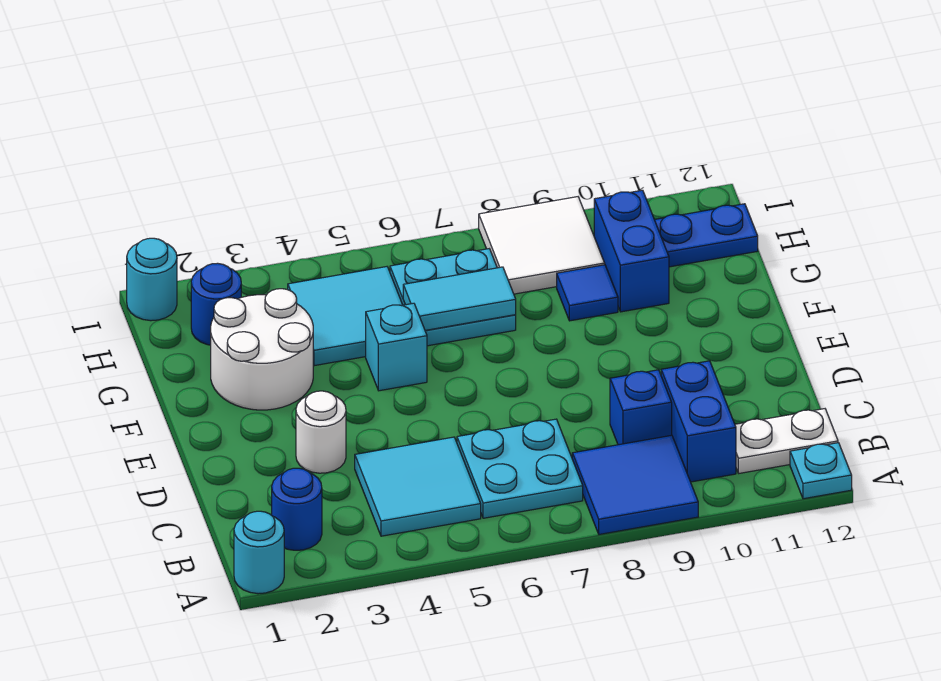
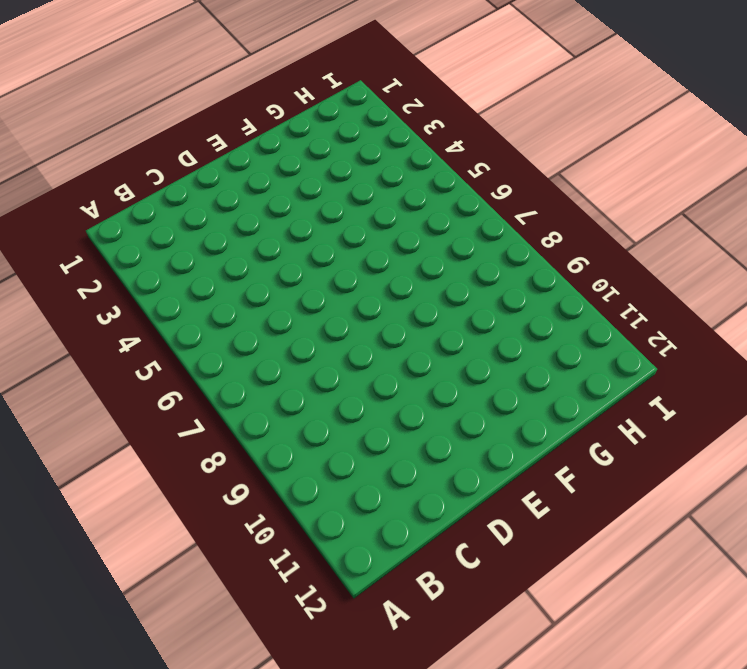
none -> cyan round brick A1 level 1
none -> blue tile A8:B9 level 1
none -> cyan plate A12 level 1

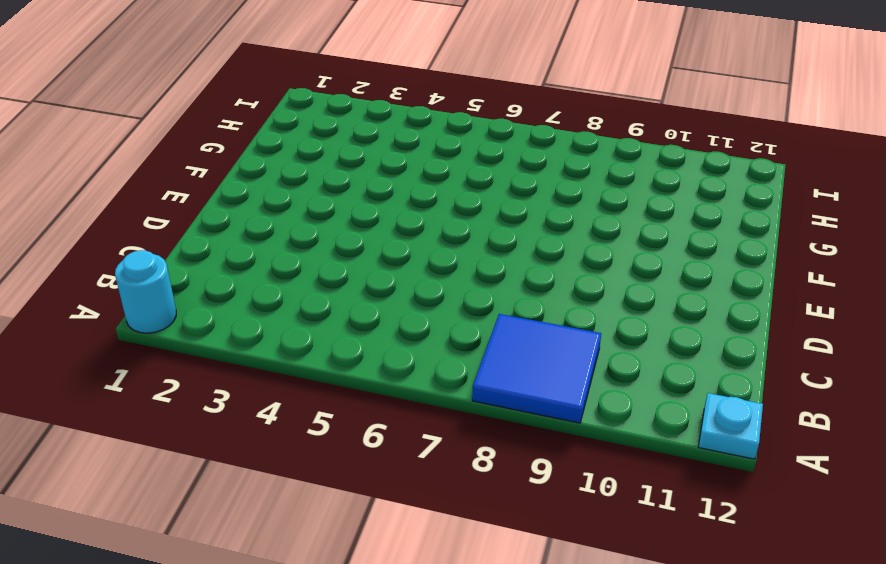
none -> blue round brick B2 level 1
none -> cyan tile B4:C5 level 1
none -> cyan plate B6:C7 level 1

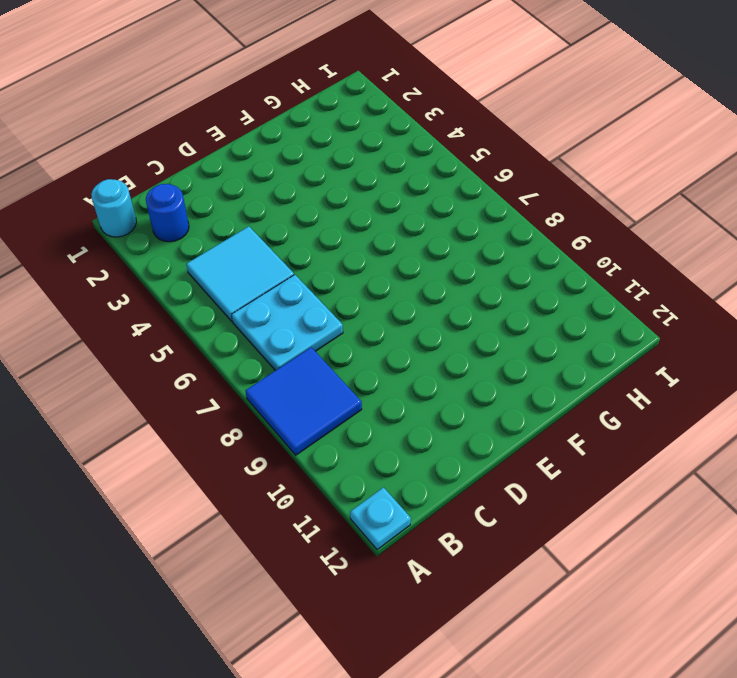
none -> blue brick B10:C10 level 1
none -> white plate B11:B12 level 1
none -> blue brick C9 level 1

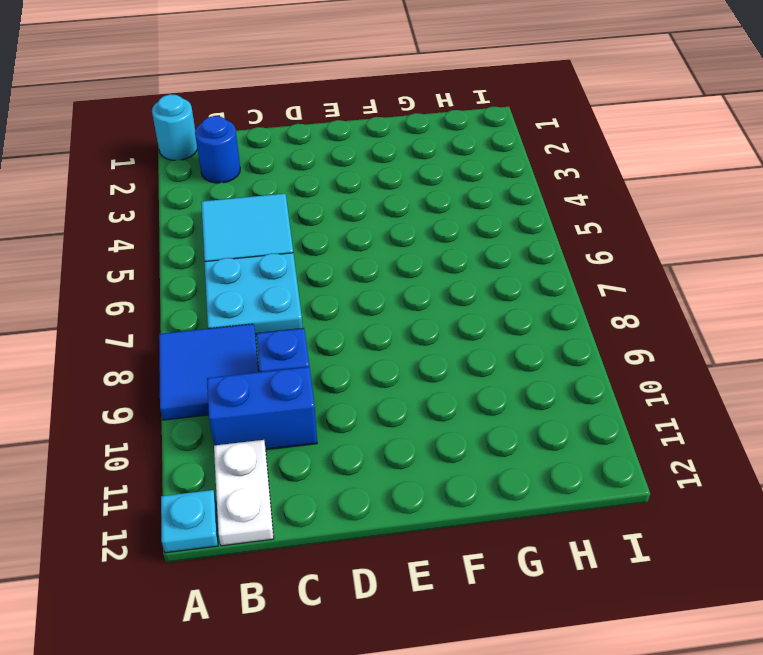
none -> white round brick D3 level 1
none -> white round brick F2:G3 level 1
none -> cyan brick F5 level 1

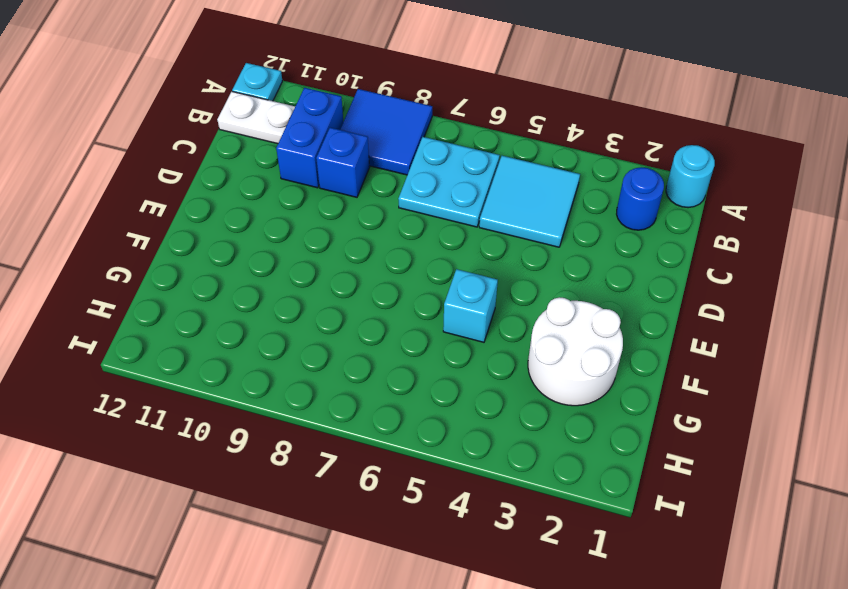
none -> white round brick D3 level 1
none -> cyan tile G4:H5 level 1
none -> cyan plate G6:H7 level 1

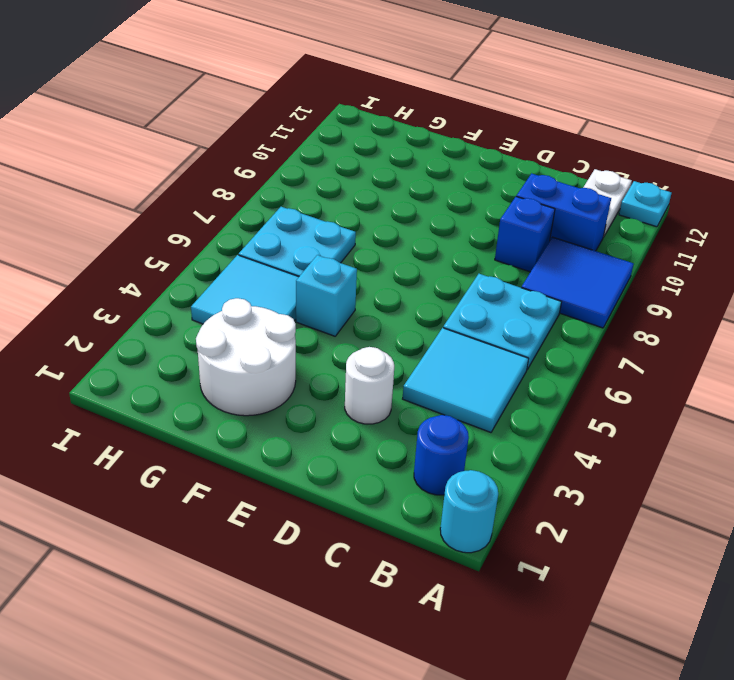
none -> blue tile G9 level 1
none -> blue brick G10:H10 level 1
none -> blue round brick H2 level 1

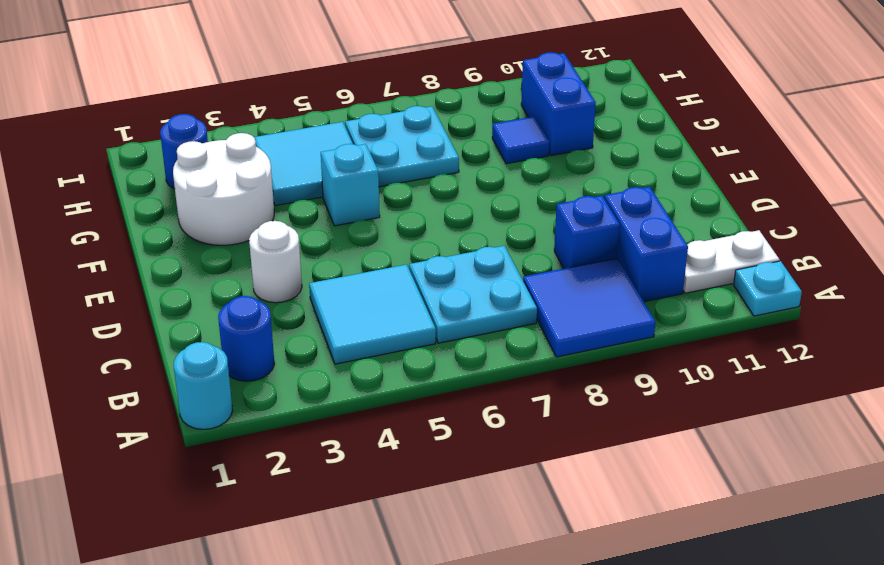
none -> white tile H8:I9 level 1
none -> blue plate H11:H12 level 1
none -> cyan round brick I1 level 1

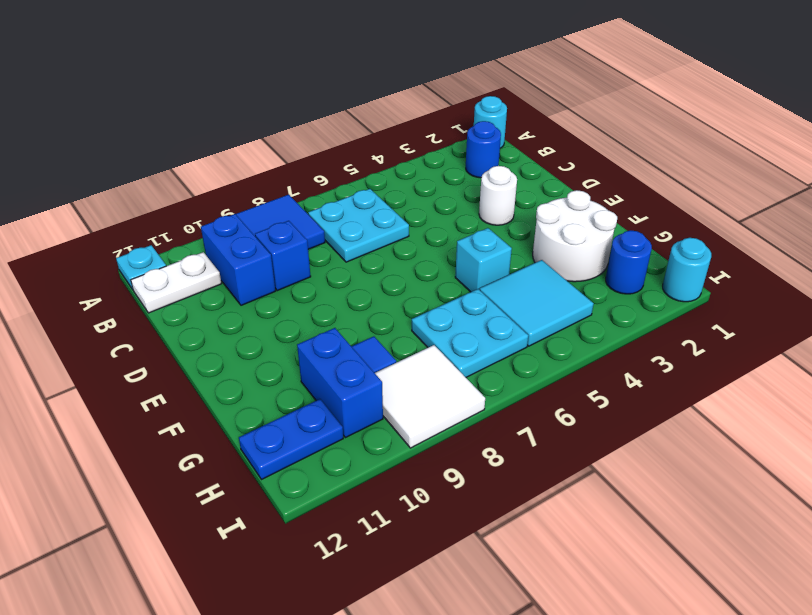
none -> cyan tile B4:C5 level 1
none -> cyan tile G6:G7 level 2

